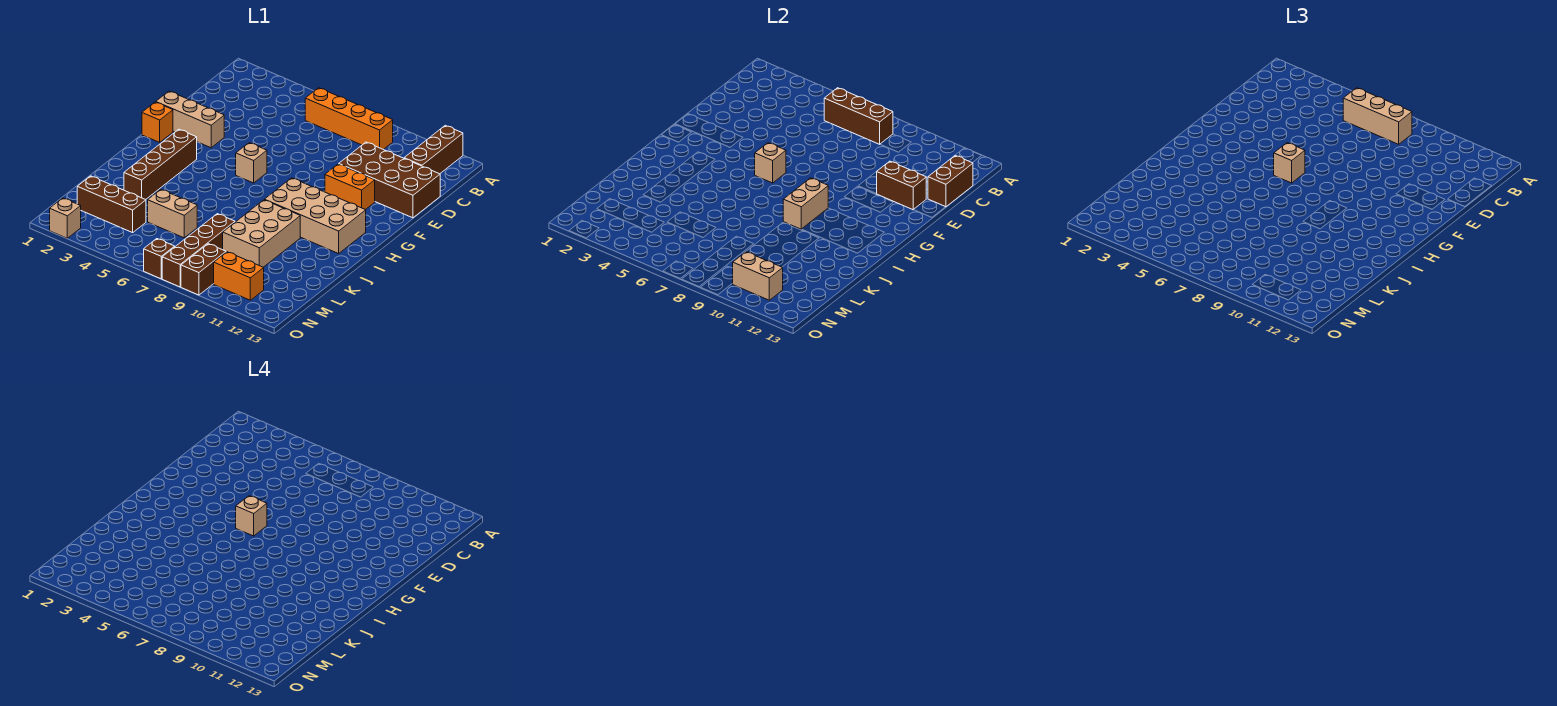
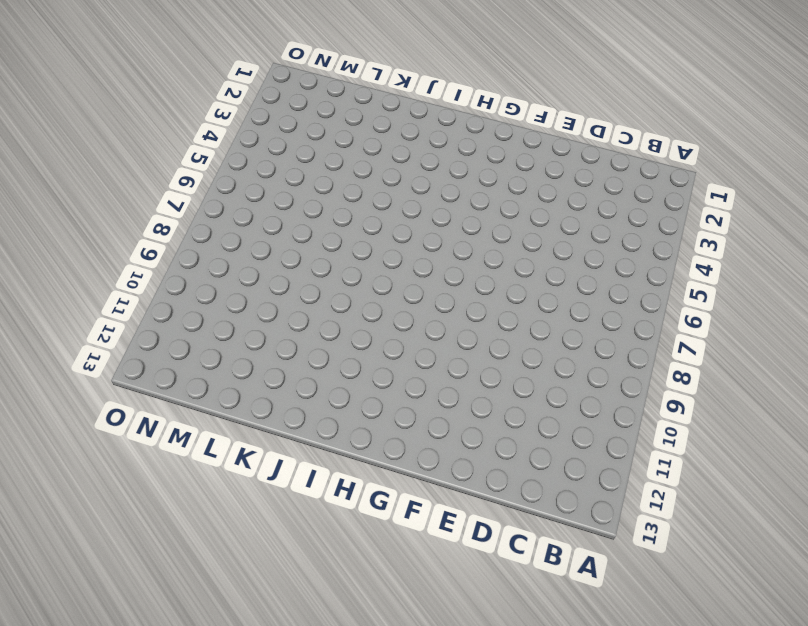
none -> brown brick A12:C12 level 1
none -> orange brick B6:B9 level 1
none -> brown brick D10:E13 level 1

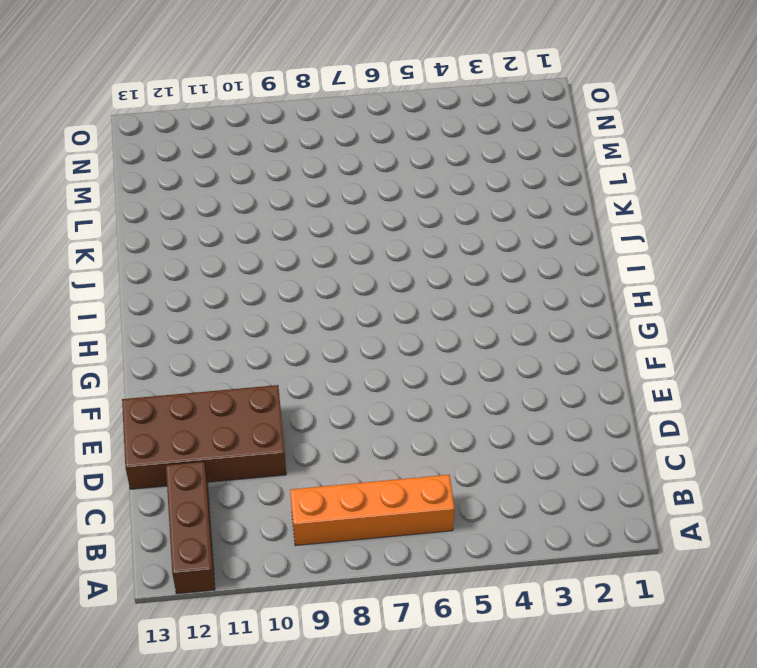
none -> tan brick F1:F3 level 1
none -> orange brick F10:F11 level 1
none -> orange brick G1 level 1

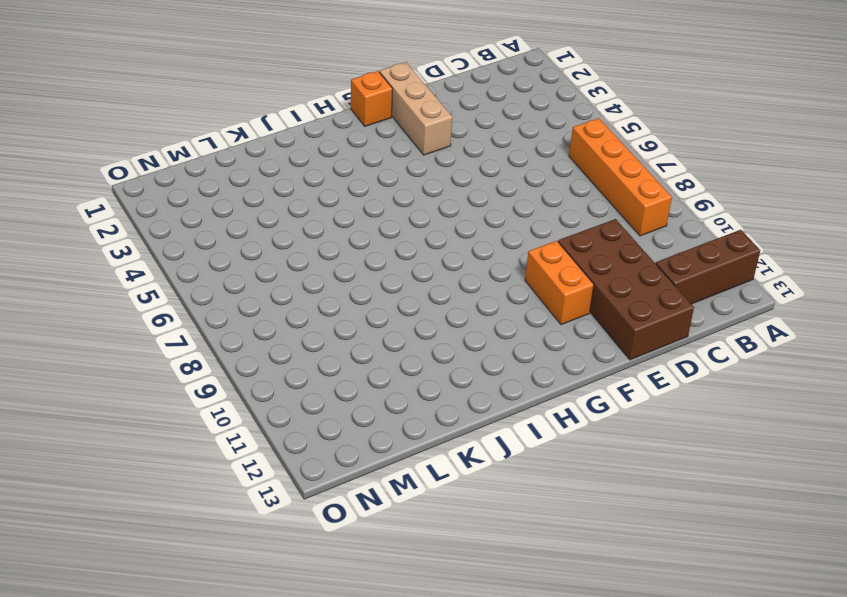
none -> tan brick G6 level 1
none -> brown brick H3:K3 level 1
none -> tan brick H9:I12 level 1

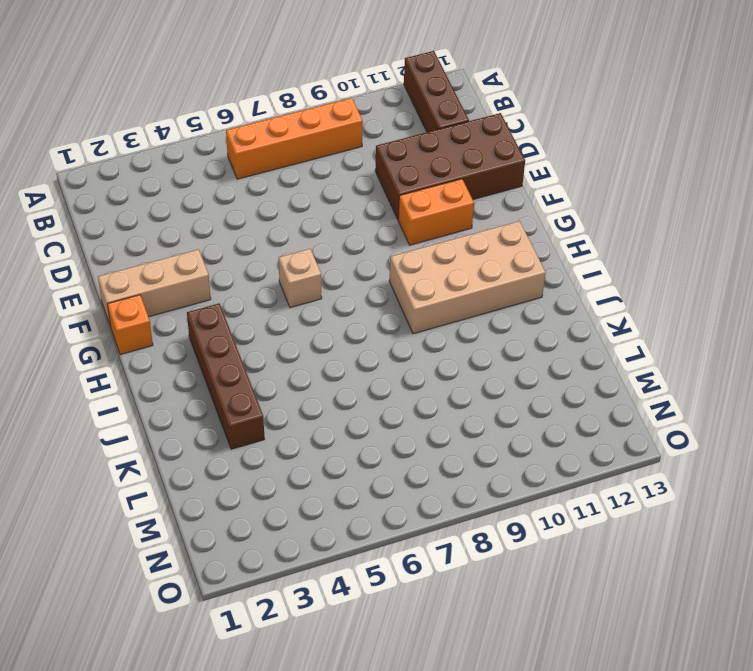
none -> tan brick J9:L10 level 1
none -> tan brick L5:L6 level 1
none -> brown brick L8:O8 level 1

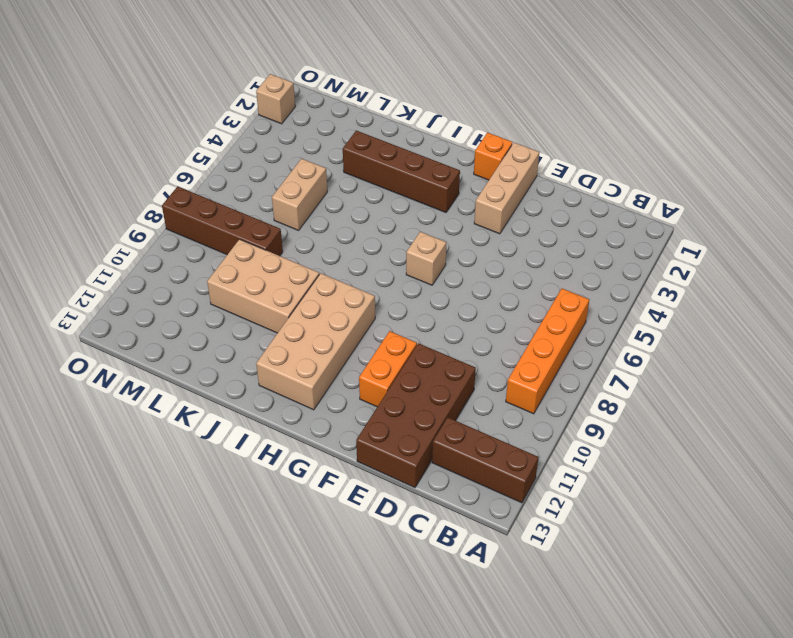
none -> brown brick M2:M4 level 1
none -> brown brick N9:O9 level 1
none -> orange brick N10:N11 level 1

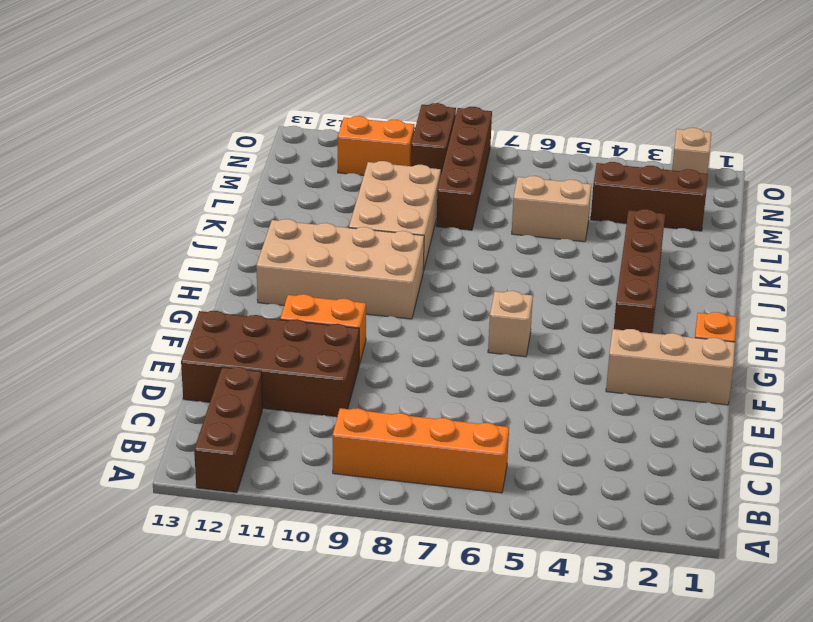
none -> brown brick O7 level 1
none -> brown brick B6:B8 level 2
none -> brown brick C13:D13 level 2

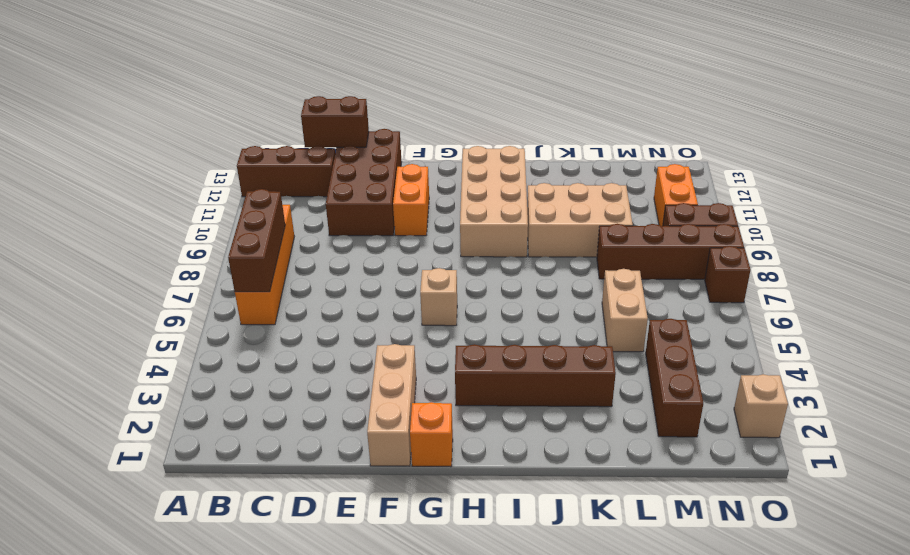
none -> brown brick E11:E12 level 2
none -> tan brick G6 level 2
none -> tan brick H9:I9 level 2

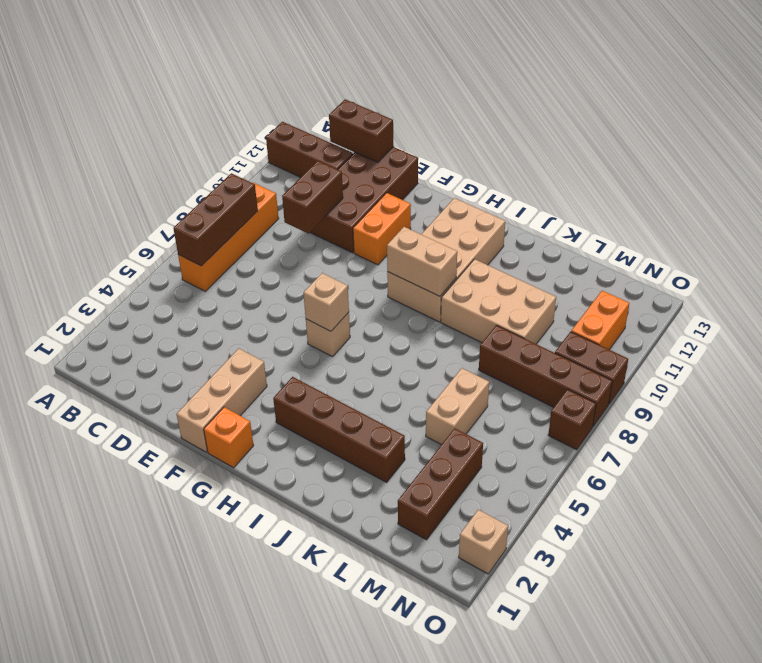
brown brick D9:D10 level 2 -> brown brick E11:E12 level 2
none -> tan brick N10:N11 level 2
none -> tan brick B6:B8 level 3
none -> tan brick G6 level 3

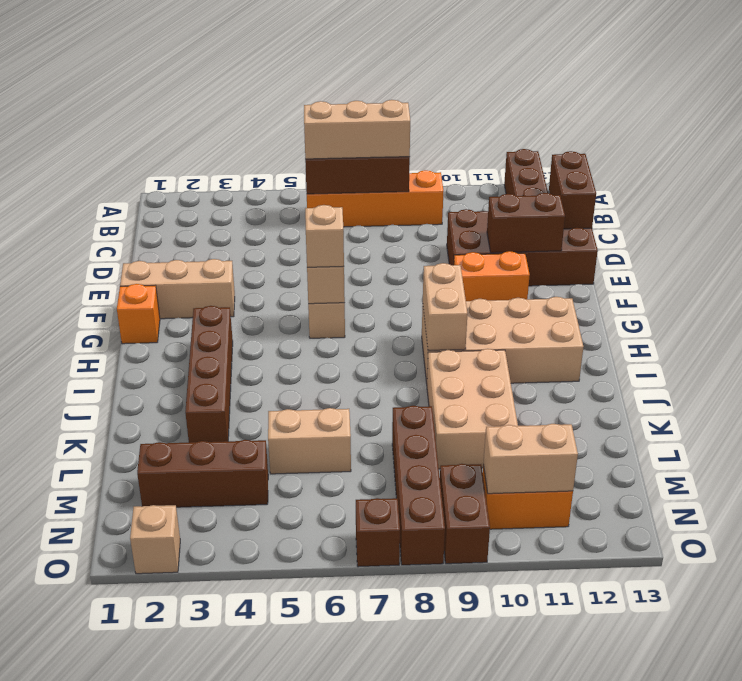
none -> tan brick G6 level 4

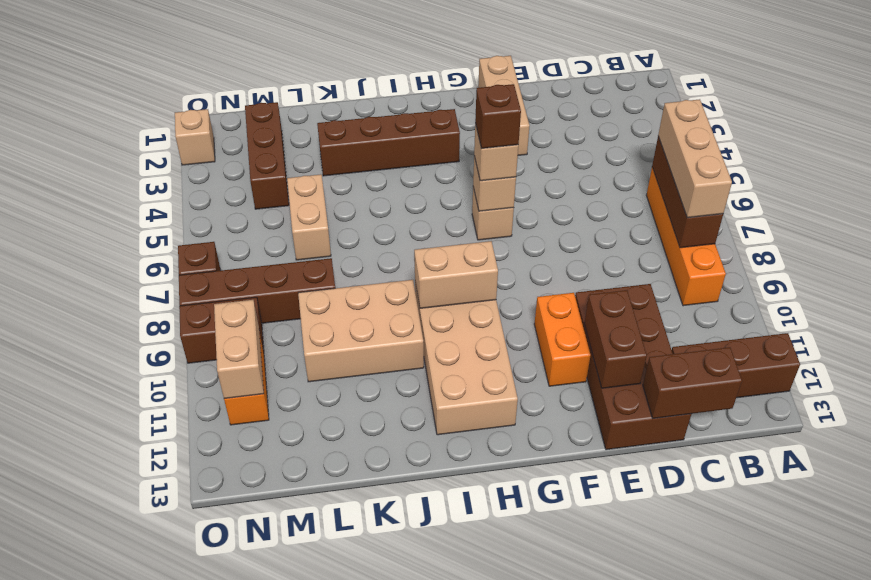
brown brick G6 level 4 -> tan brick G6 level 4
none -> orange brick G1 level 1

